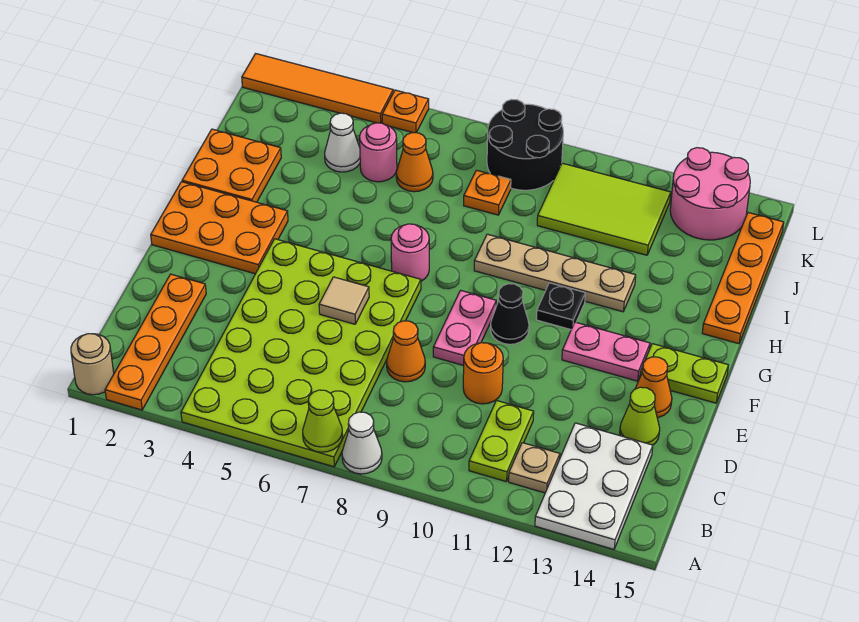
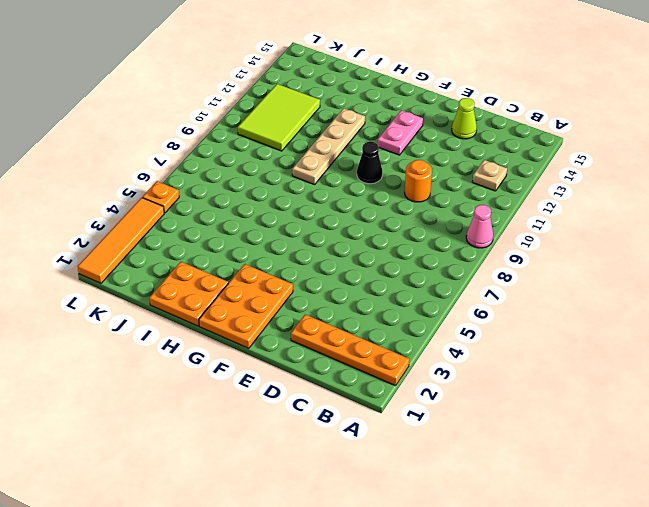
pink cone A9 level 1 -> none
none -> tan round brick A1 level 1
none -> lime plate A4:F7 level 1
none -> white cone A8 level 1
none -> white plate A13:C14 level 1

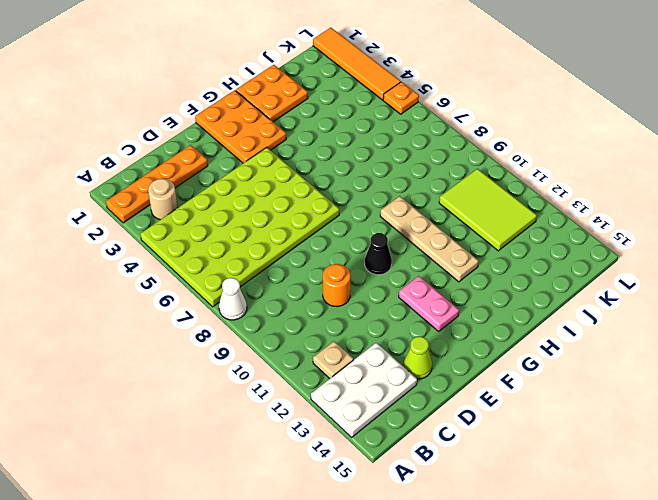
tan round brick B3 level 1 -> tan round brick A1 level 1
none -> lime plate B11:C11 level 1
none -> orange cone D8 level 1
none -> pink plate E9:F9 level 1
none -> orange cone E14 level 1

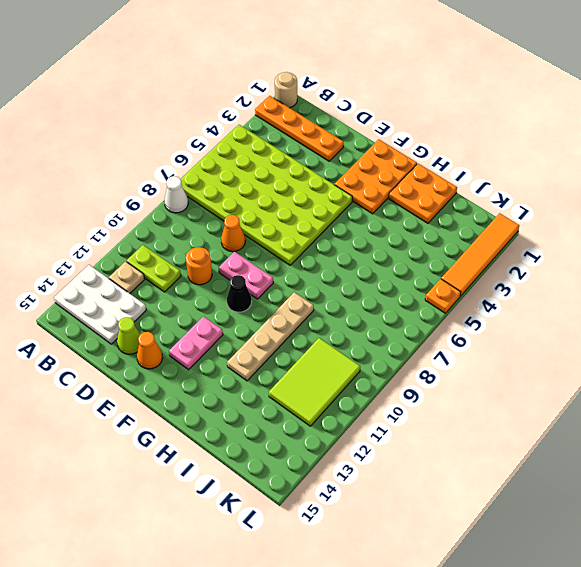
none -> lime plate F14:F15 level 1
none -> pink round brick G7 level 1
none -> black plate G11 level 1
none -> orange plate H15:K15 level 1

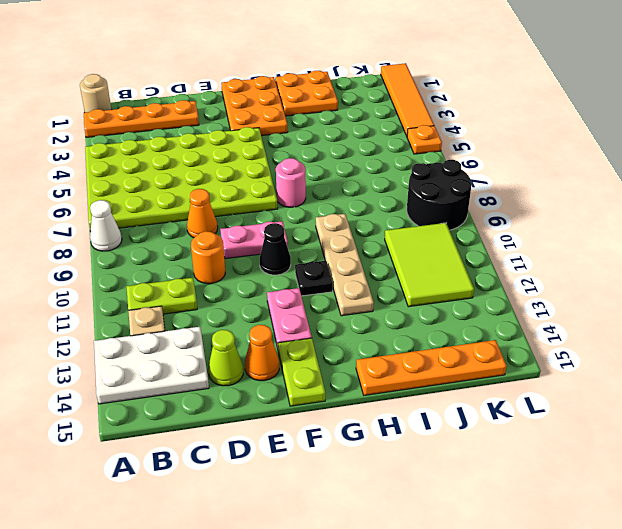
none -> white cone J4 level 1
none -> pink round brick J5 level 1
none -> orange cone J6 level 1
none -> orange plate J8 level 1

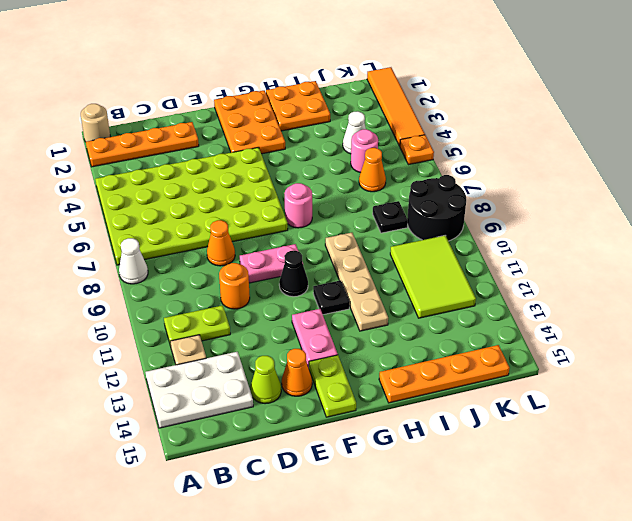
black plate J8 level 1 -> orange plate J8 level 1
none -> pink round brick K13:L14 level 1
none -> lime cone A7 level 2
none -> tan tile E6 level 2

